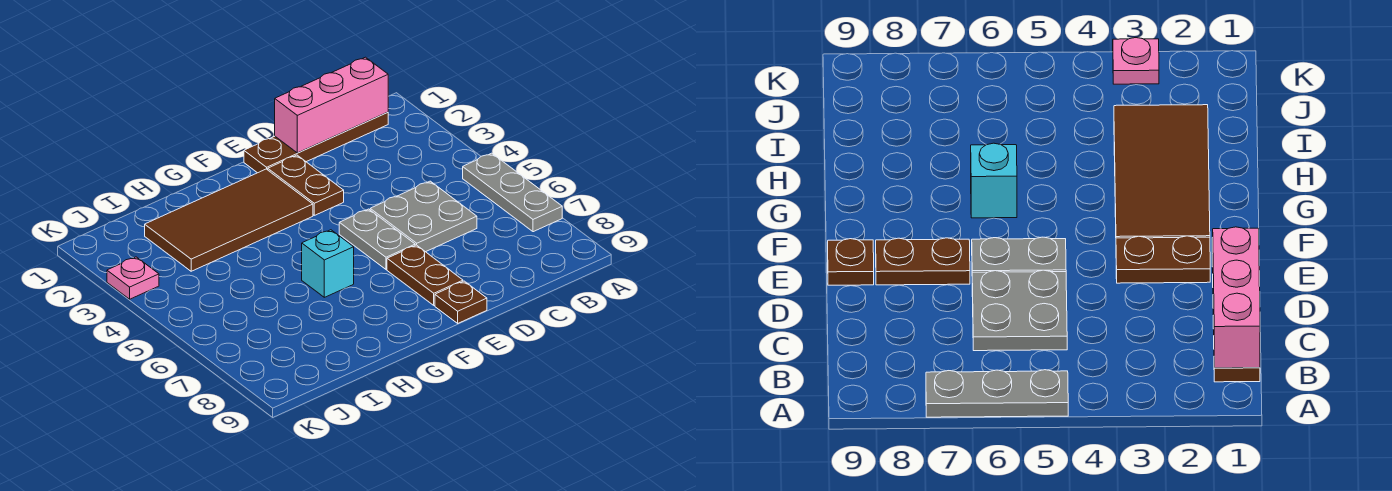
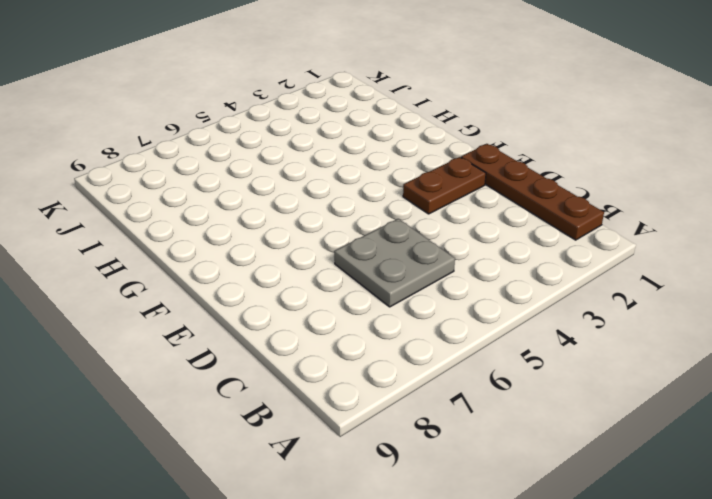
none -> grey plate A5:A7 level 1
none -> grey plate E5:E6 level 1

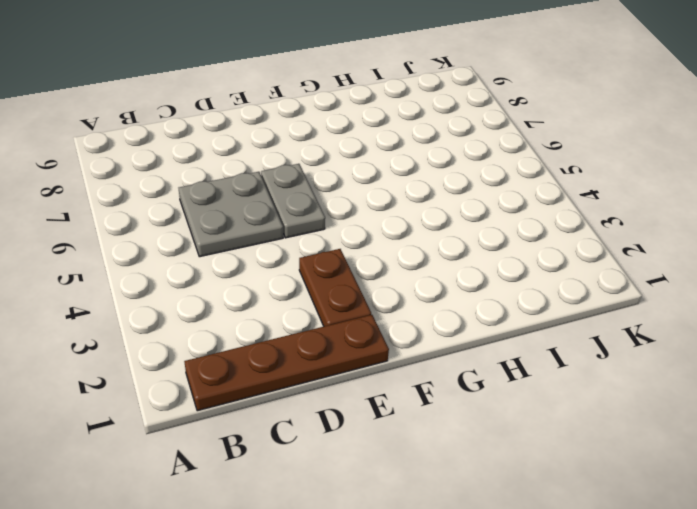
none -> grey plate A5:A7 level 1
none -> brown plate E7:E8 level 1

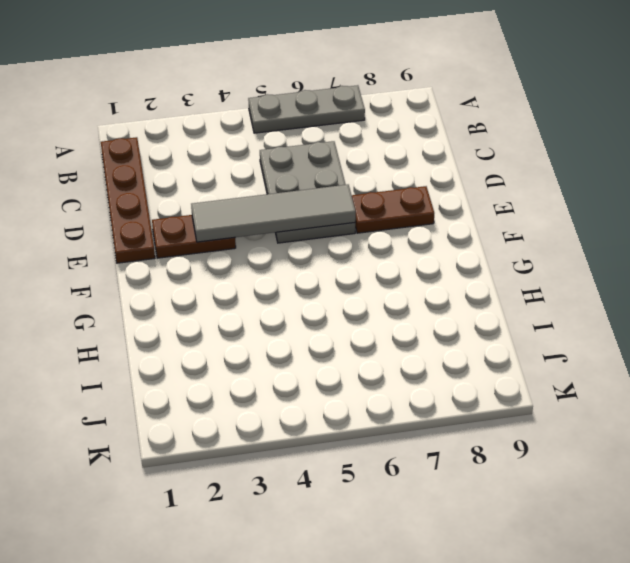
grey tile E3:E6 level 2 -> none
none -> brown plate E9 level 1
none -> brown tile F2:I3 level 1

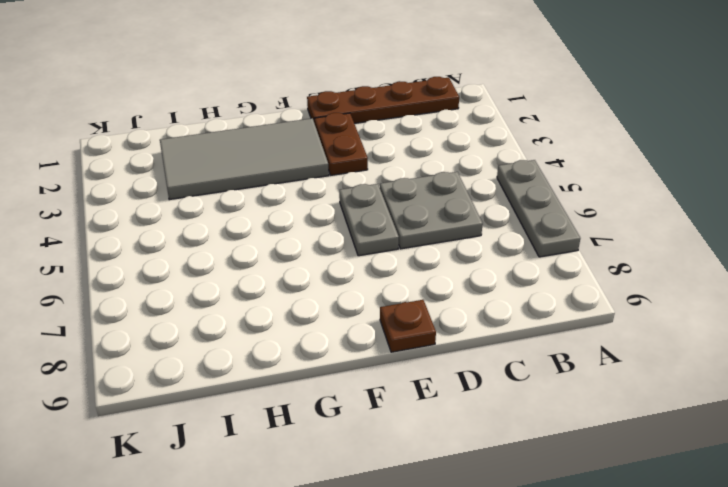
grey tile F2:I3 level 1 -> brown tile F2:I3 level 1
none -> brown plate E7:E8 level 1
none -> cyan brick G6 level 1

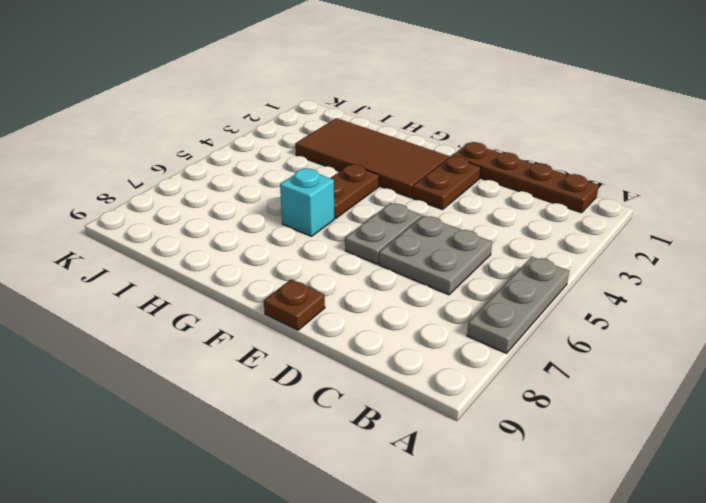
brown plate G4:G5 level 1 -> brown plate E7:E8 level 1
none -> pink plate K3 level 1
none -> pink brick B1:D1 level 2

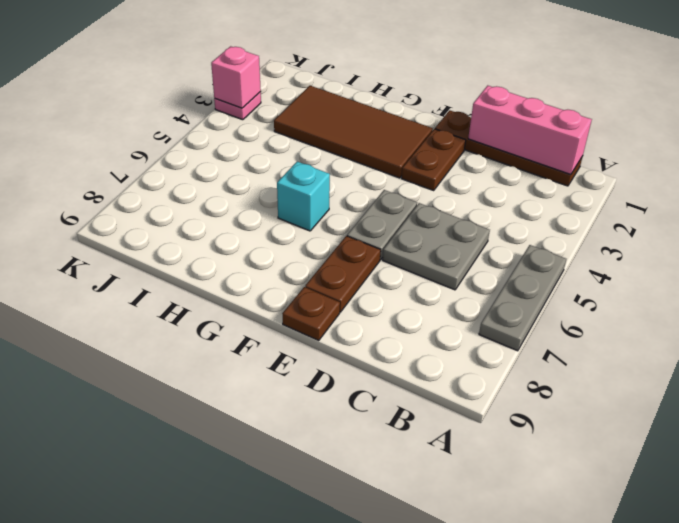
pink brick K3 level 2 -> none

